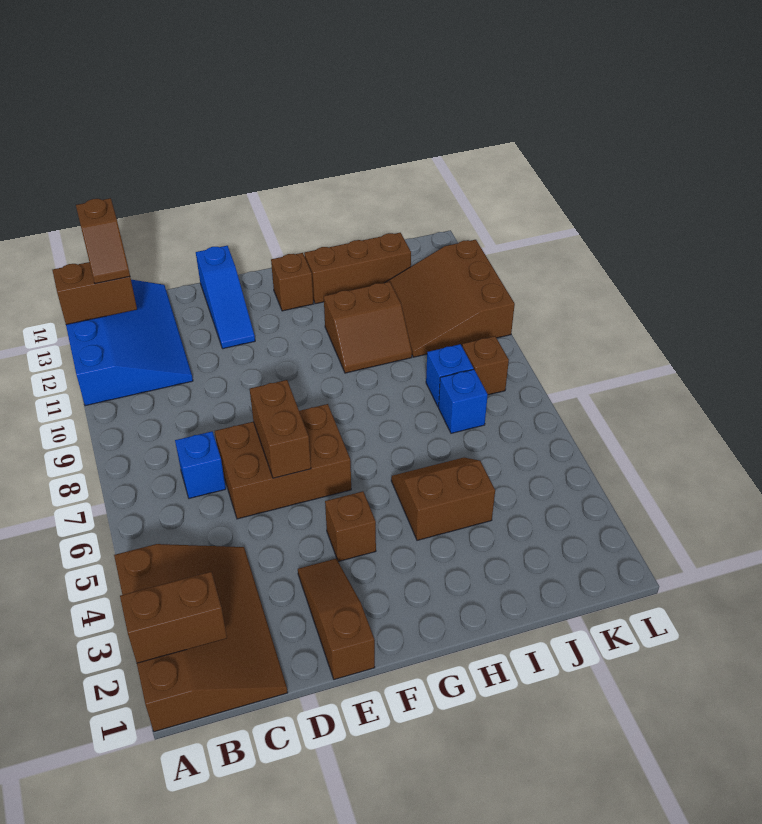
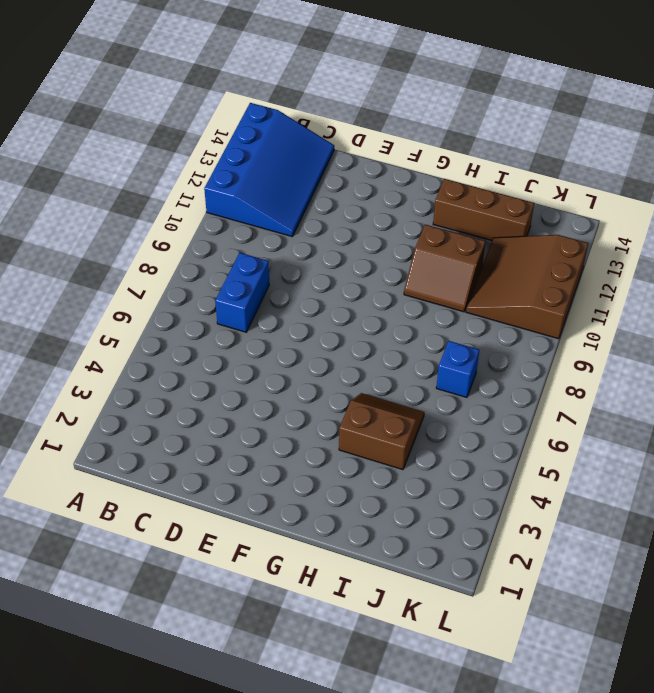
blue brick C7:C8 level 1 -> blue brick C7 level 1
none -> brown slope A1:C4 level 1 top A
none -> brown brick D6:F7 level 1
none -> brown slope E1:E3 level 1 top 1

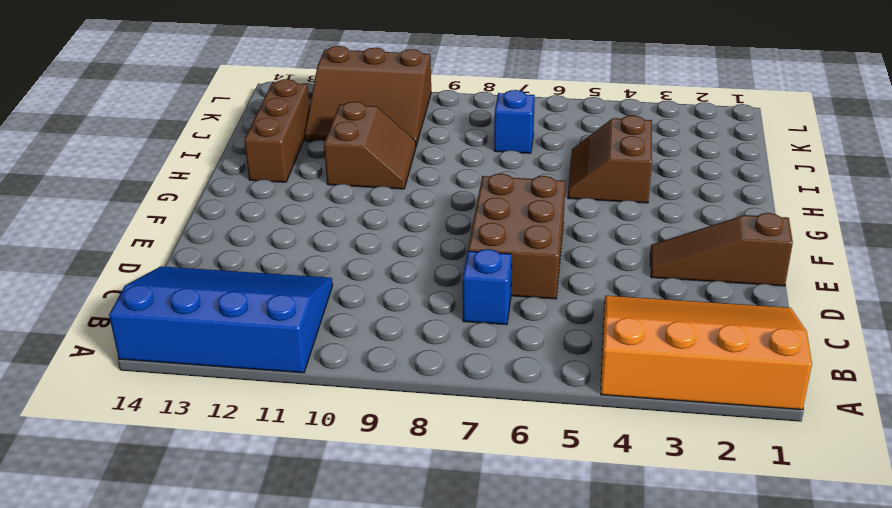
orange slope A1:C4 level 1 top A -> brown slope A1:C4 level 1 top A
none -> blue slope E12:E14 level 1 top 14
none -> brown brick F4 level 1
none -> brown brick G13 level 1

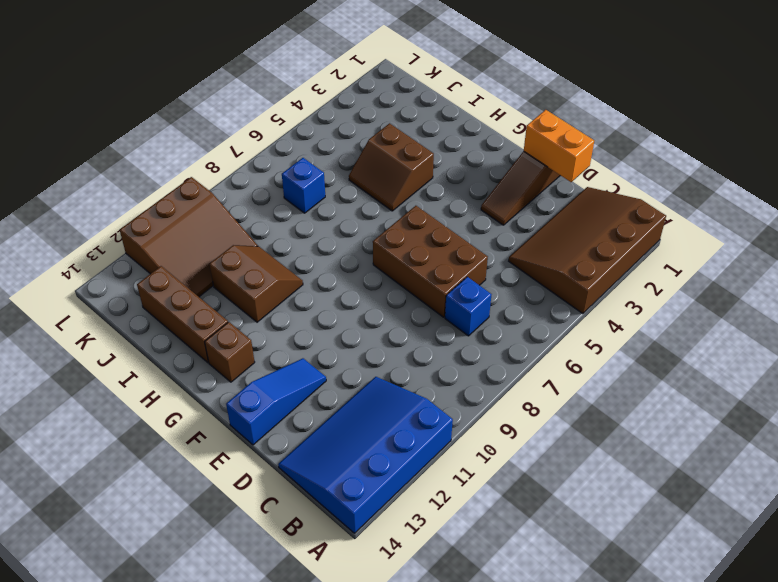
orange brick D1:E1 level 2 -> none
none -> brown brick F4 level 1
none -> blue brick J8 level 1
none -> brown brick K8 level 1

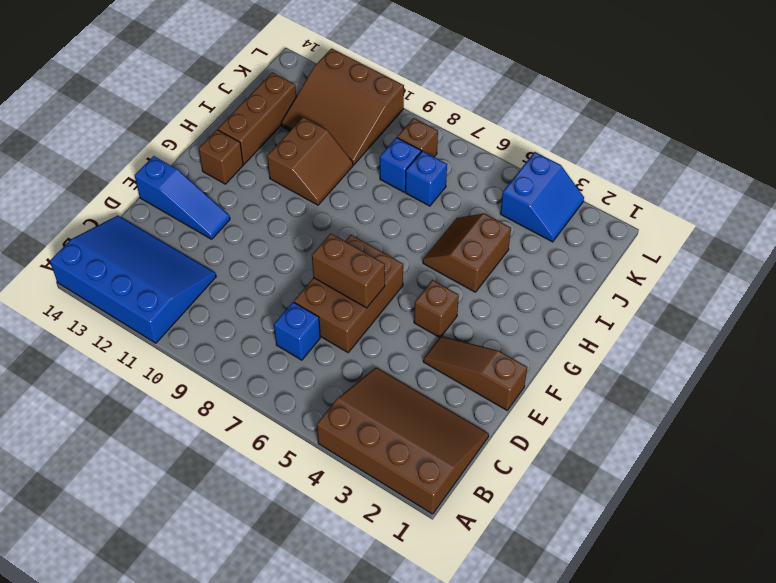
blue slope K3:L4 level 1 top 4 -> none
none -> brown brick A2:B2 level 2
none -> brown brick A13:B13 level 2
none -> brown slope B13:B14 level 3 top 14

